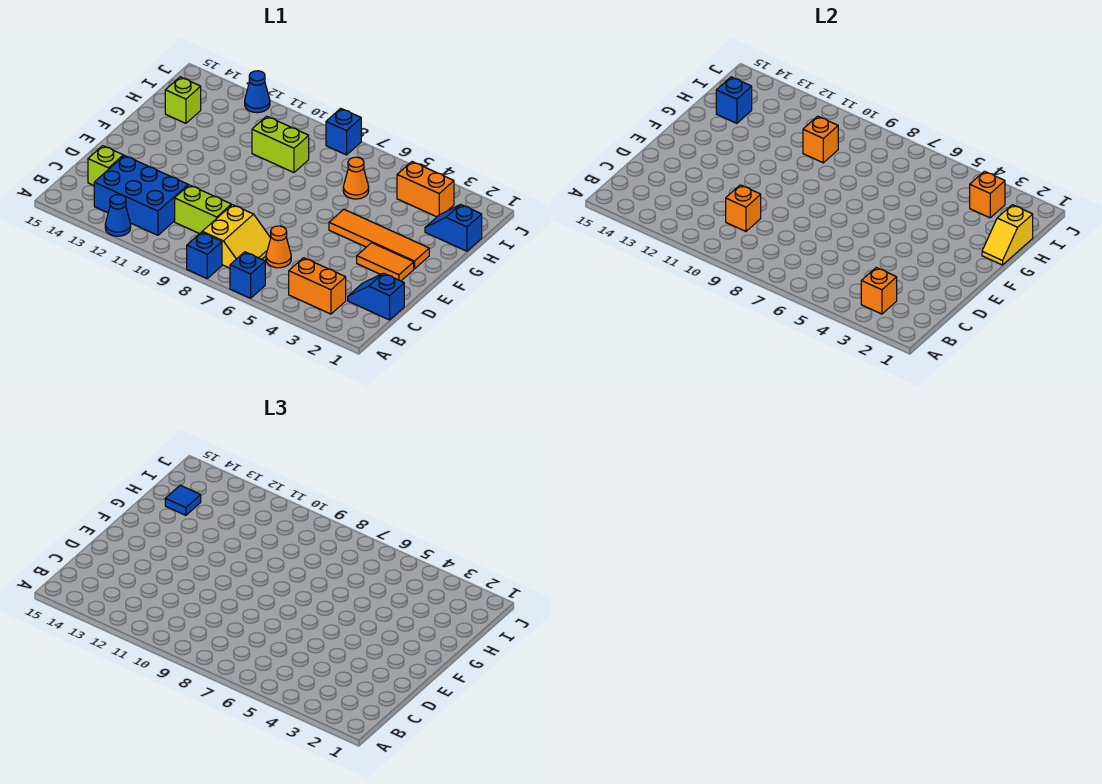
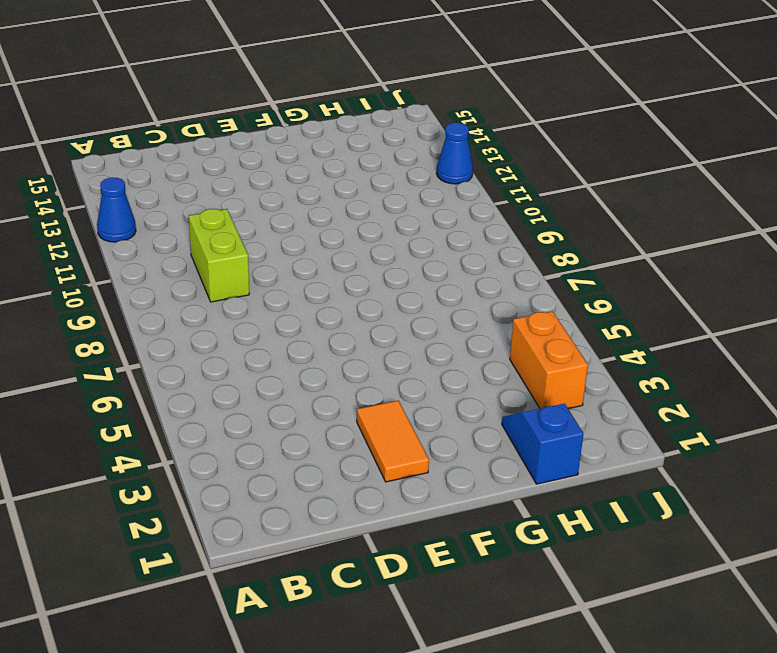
none -> blue brick A6 level 1
none -> blue brick A8 level 1
none -> orange brick B3:B4 level 1

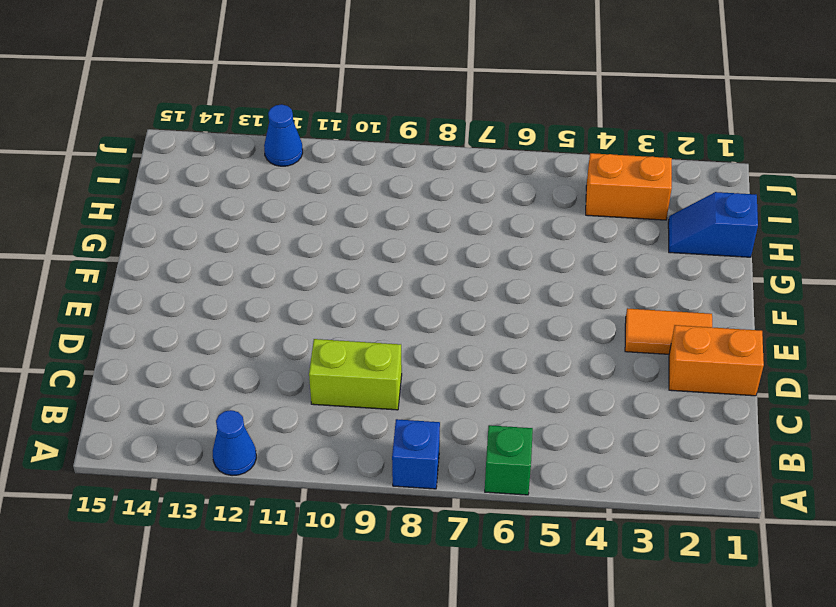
green brick A6 level 1 -> blue brick A6 level 1
orange brick D1:D2 level 1 -> orange brick B3:B4 level 1
none -> yellow slope B7:C8 level 1 top 8
none -> blue brick B11:C13 level 1
none -> blue slope C1:C2 level 1 top 1

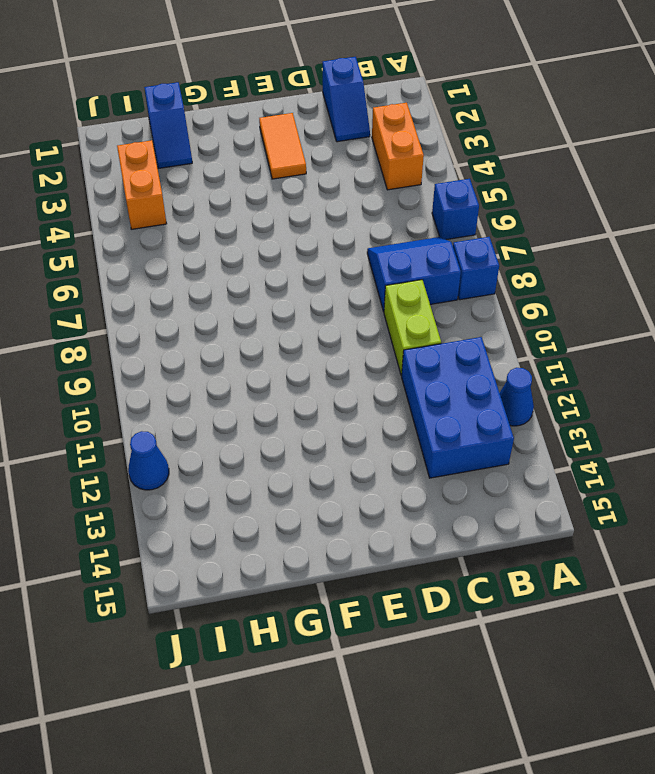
blue slope B7:C8 level 1 top 8 -> yellow slope B7:C8 level 1 top 8
none -> orange cone C6 level 1
none -> lime brick C14 level 1
none -> orange tile F2:F5 level 1

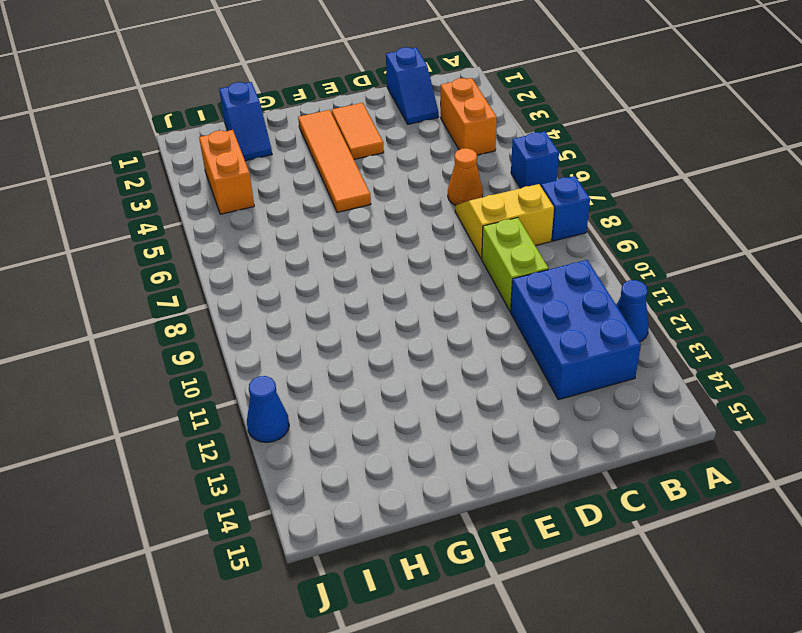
none -> lime brick C14 level 1
none -> orange cone H6 level 1
none -> lime brick H9:H10 level 1

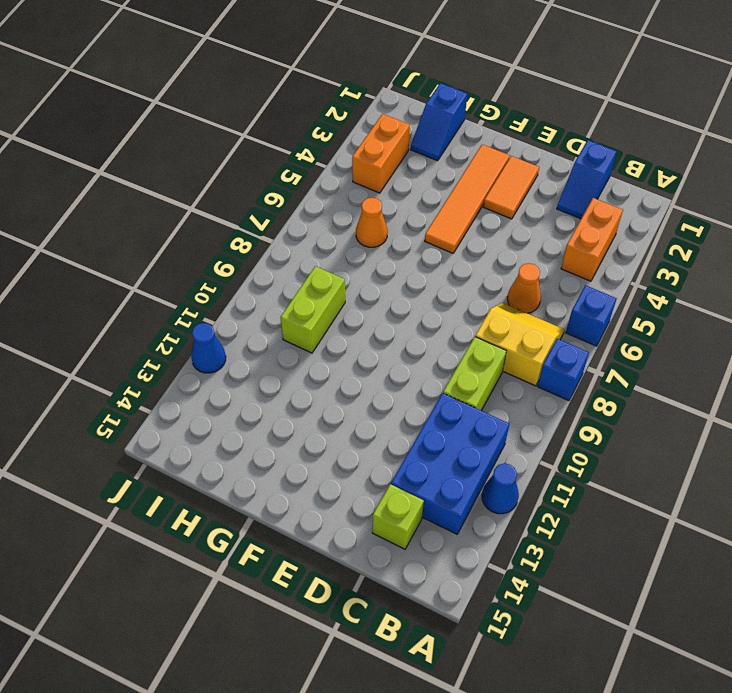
none -> lime brick H14 level 1
none -> blue brick J8 level 1
none -> orange brick B3 level 2

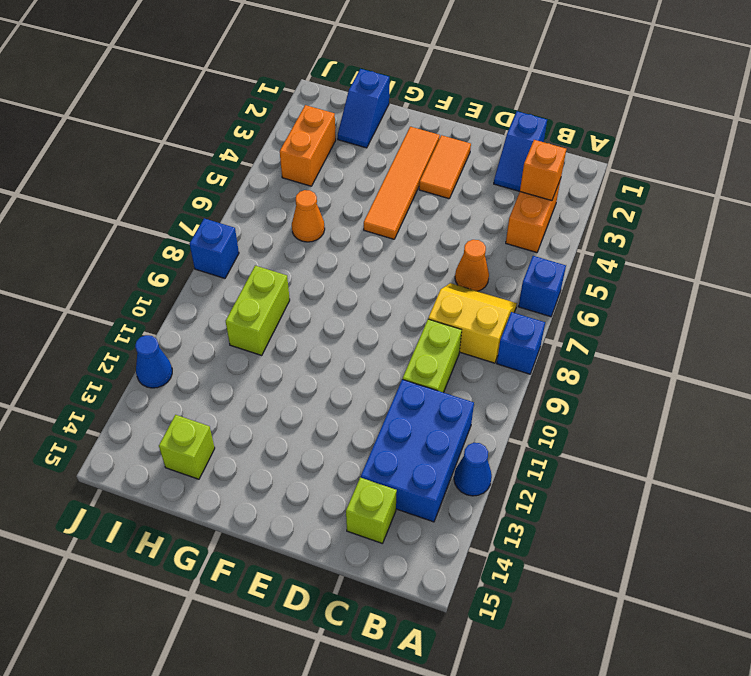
none -> orange brick C10 level 2
none -> yellow slope G1:H1 level 2 top H
none -> orange brick H10 level 2

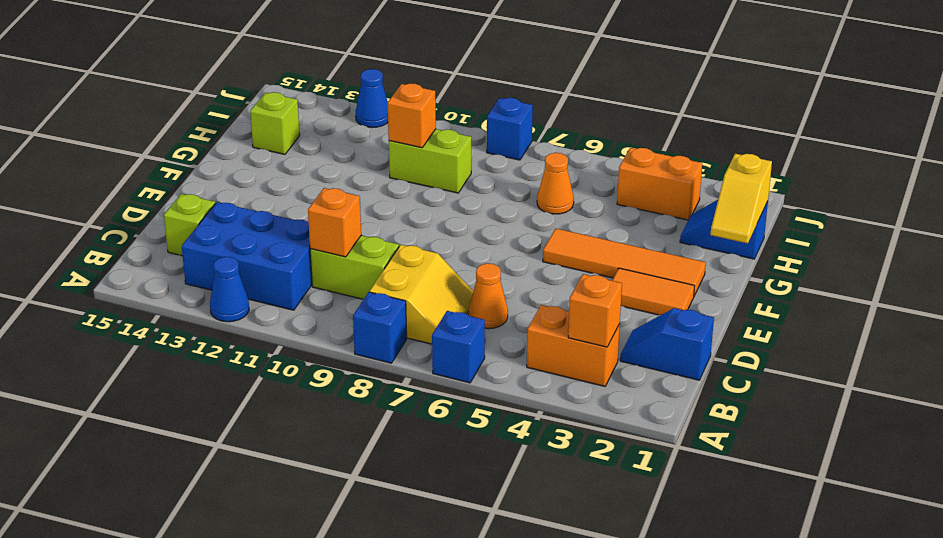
none -> blue brick H14 level 2
none -> orange brick I3 level 2
none -> blue tile H14 level 3

